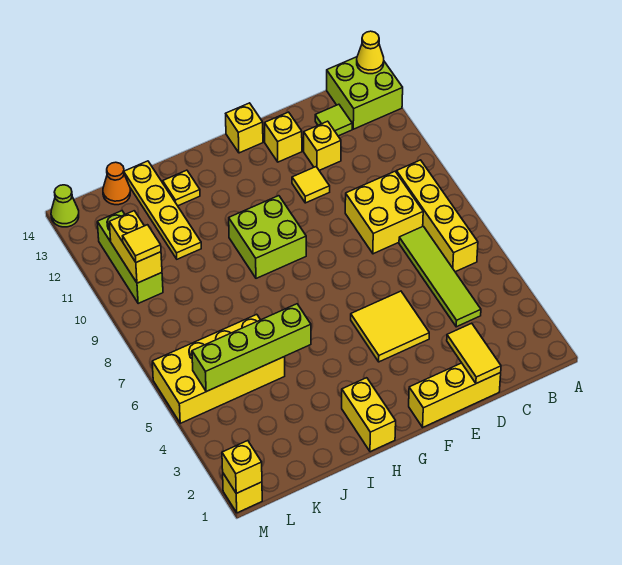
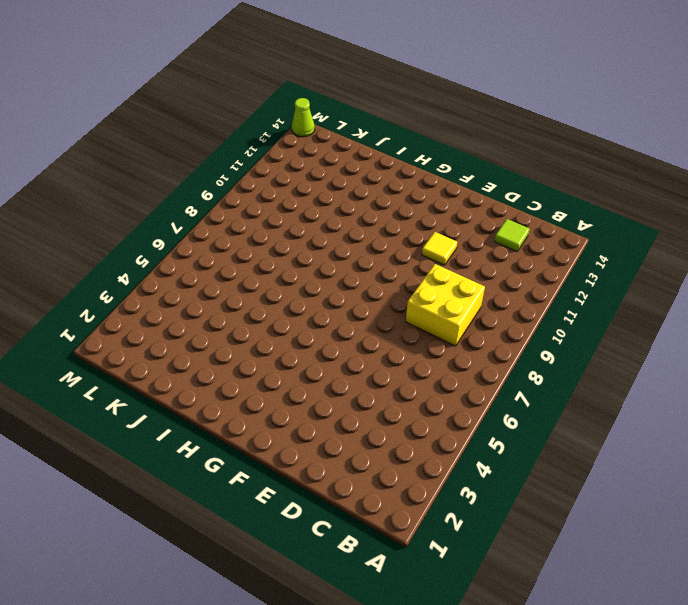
none -> lime brick A13:B14 level 1
none -> yellow brick B6:B9 level 1
none -> lime tile C4:C7 level 1

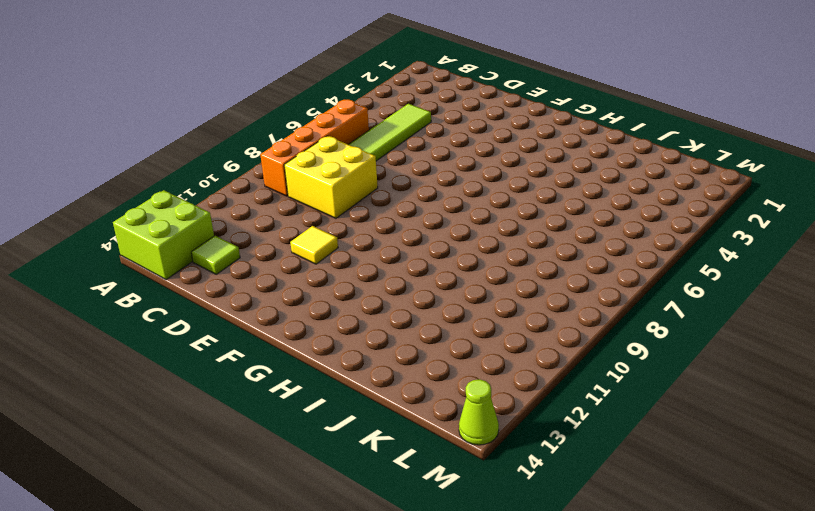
orange brick B6:B9 level 1 -> yellow brick B6:B9 level 1
none -> yellow brick D1:F1 level 1
none -> yellow brick D12 level 1
none -> yellow tile E4:F5 level 1

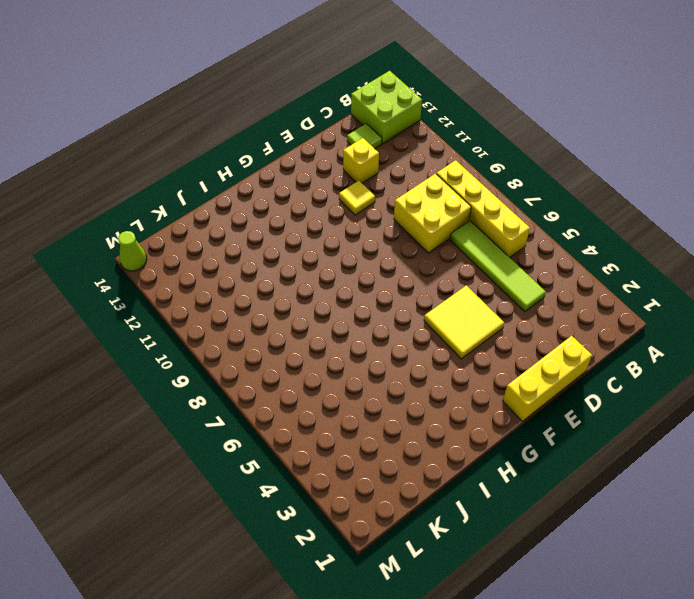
none -> yellow brick E13 level 1
none -> yellow brick F14 level 1
none -> lime brick G9:H10 level 1

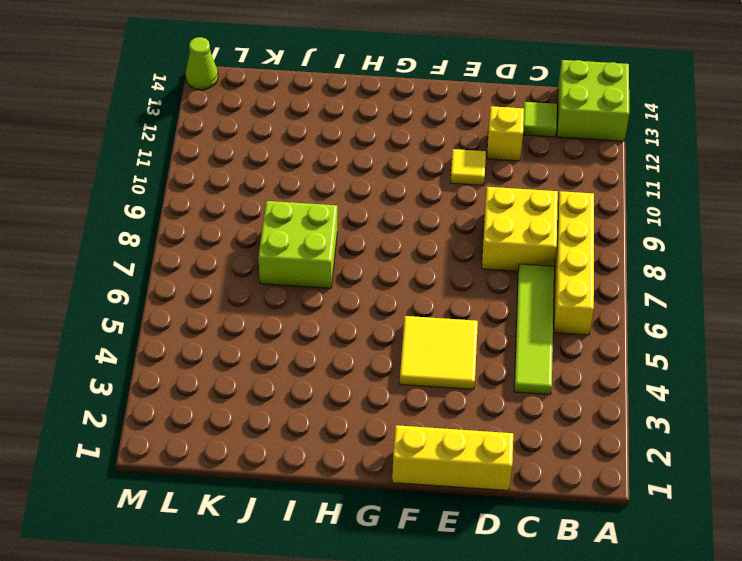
lime brick I7:J8 level 1 -> lime brick G9:H10 level 1
none -> yellow brick E13 level 1
none -> yellow brick F14 level 1
none -> yellow brick H1:H2 level 1

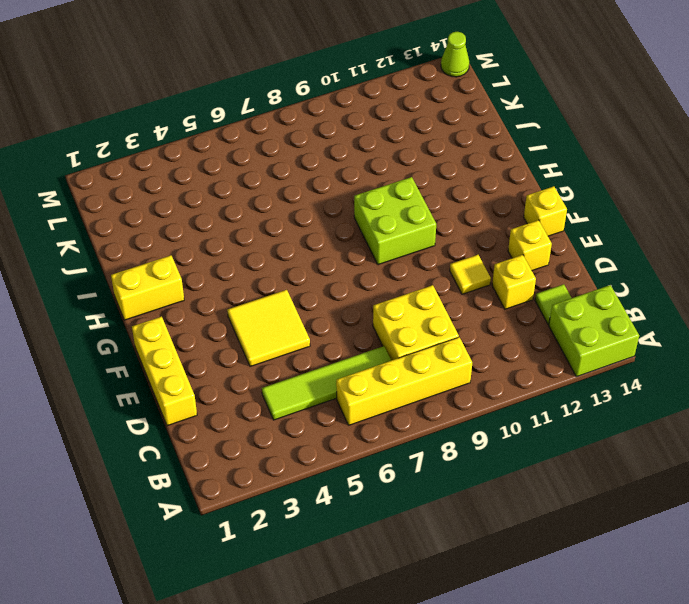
none -> yellow plate I13 level 1
none -> yellow brick J5:M6 level 1
none -> yellow plate J11:J14 level 1

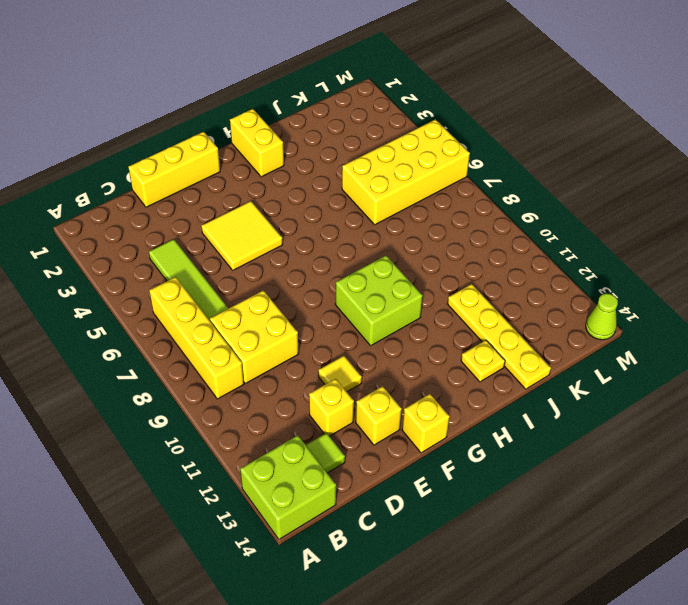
none -> orange cone K14 level 1
none -> lime brick L10:L12 level 1
none -> yellow brick M1 level 1

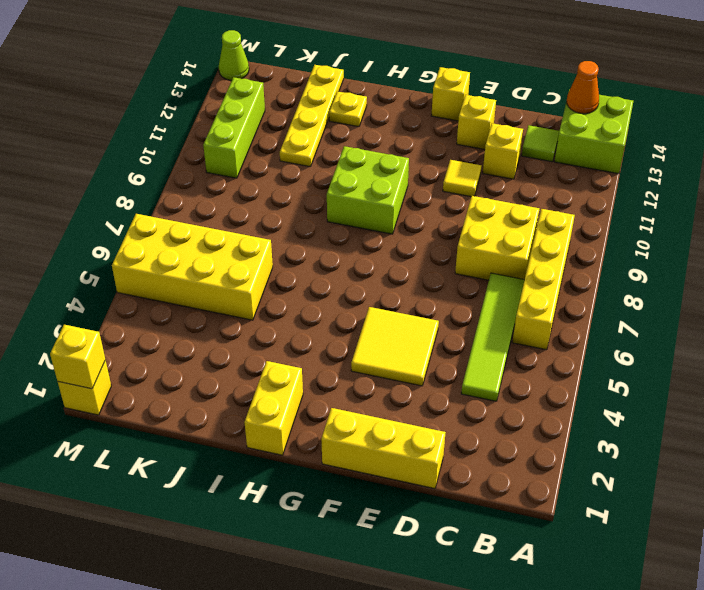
orange cone B14 level 2 -> orange cone K14 level 1
none -> yellow cone A14 level 2
none -> yellow tile D1:D2 level 2
none -> lime brick I5:L5 level 2

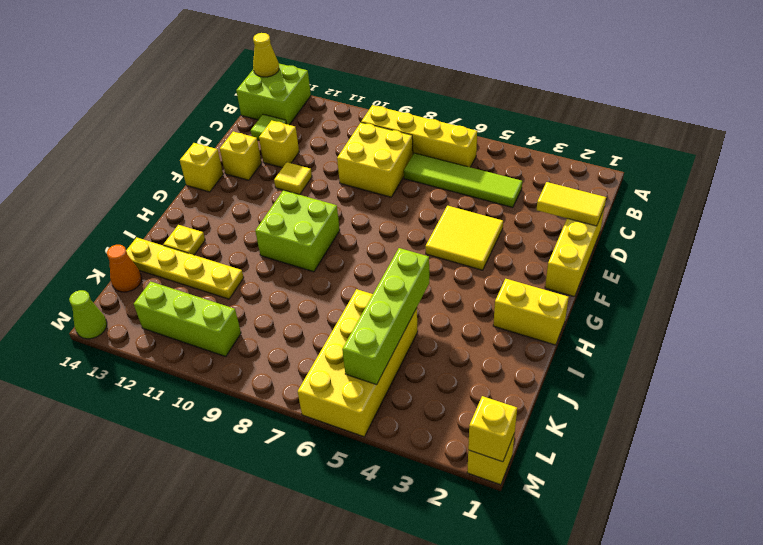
none -> yellow brick L10:L11 level 2
none -> yellow tile L10 level 3

